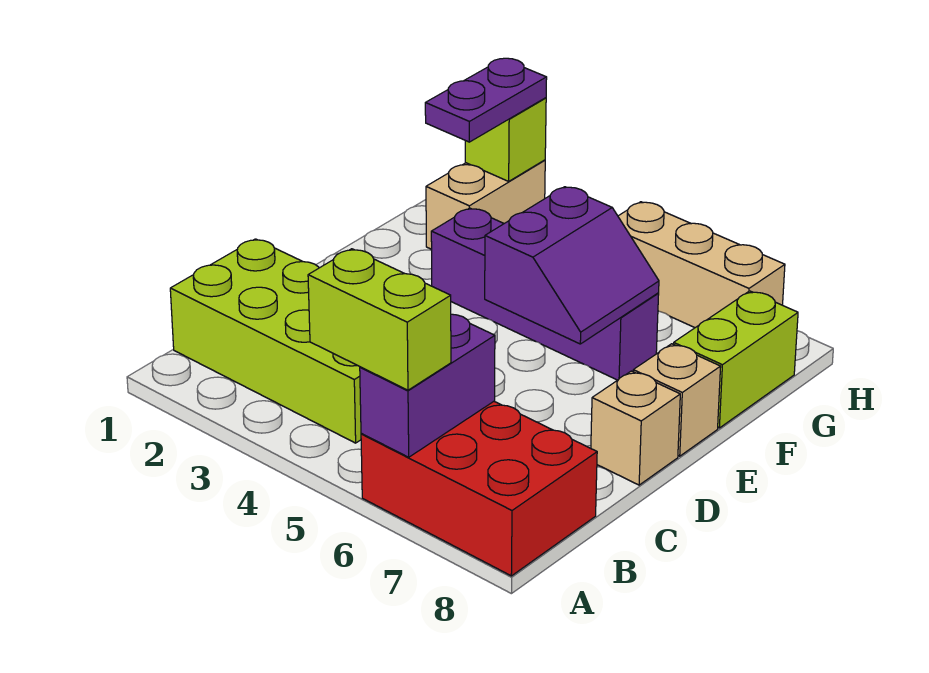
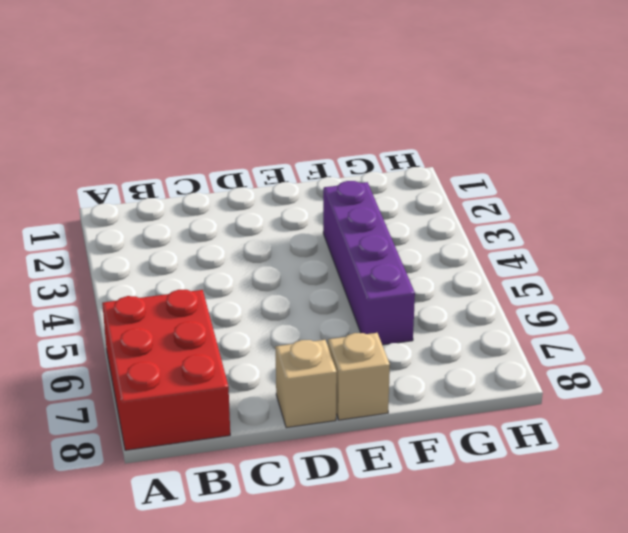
none -> lime brick B1:C4 level 1
none -> lime brick F8:G8 level 1
none -> tan brick G2:H2 level 1

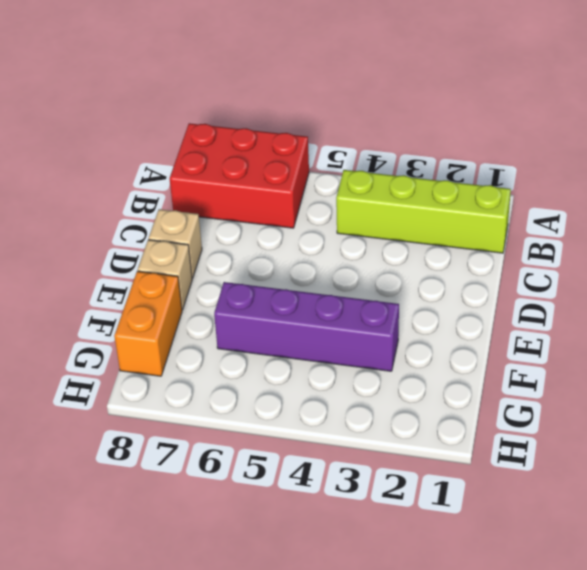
lime brick B1:B4 level 1 -> lime brick B1:C4 level 1
orange brick F8:G8 level 1 -> lime brick F8:G8 level 1
none -> tan brick G2:H2 level 1
none -> tan brick H5:H7 level 1
none -> purple brick A6:B6 level 2

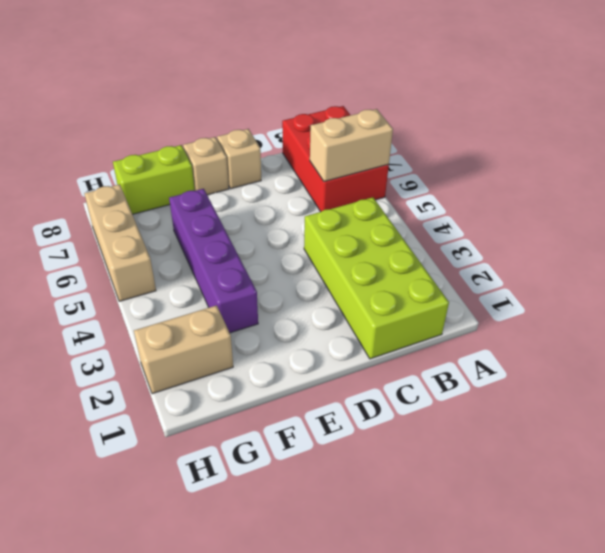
tan brick A6:B6 level 2 -> purple brick A6:B6 level 2
none -> purple slope E5:F6 level 2 top 5
none -> lime brick H2 level 2
none -> lime brick A5:A6 level 3

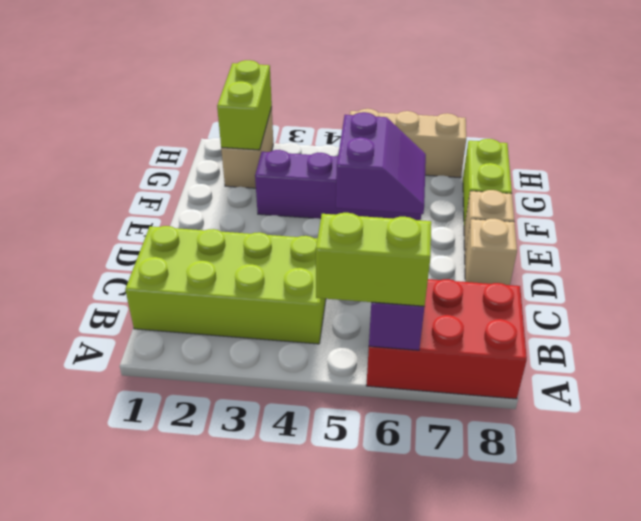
lime brick G2:H2 level 2 -> lime brick H2 level 2
none -> purple plate G2:H2 level 3

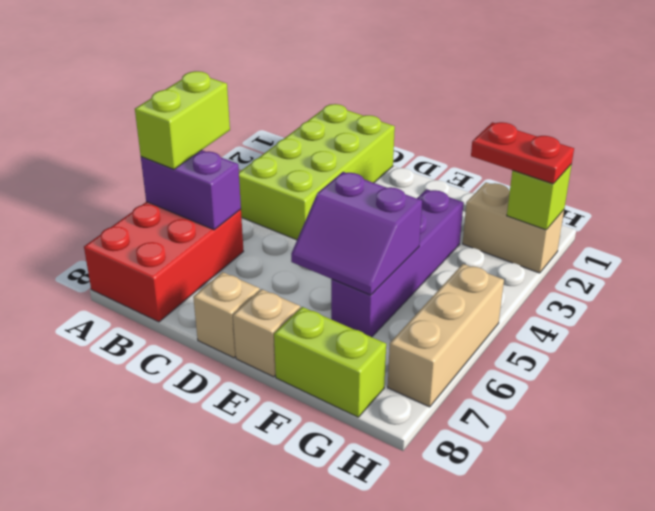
red plate G2:H2 level 3 -> purple plate G2:H2 level 3

